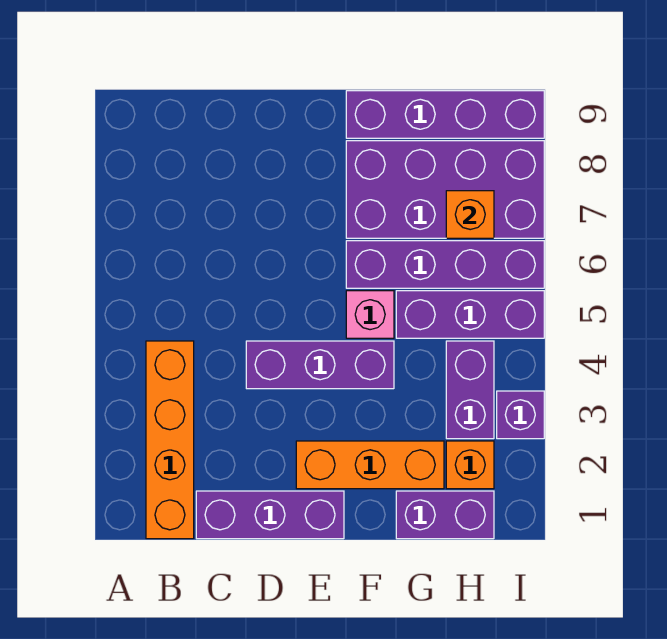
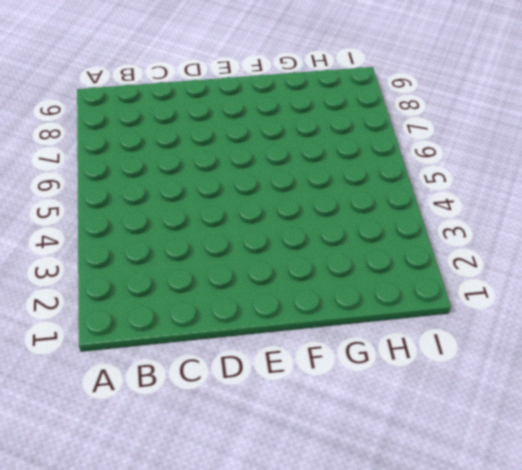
none -> orange brick B1:B4 level 1
none -> purple brick C1:E1 level 1
none -> purple brick D4:F4 level 1

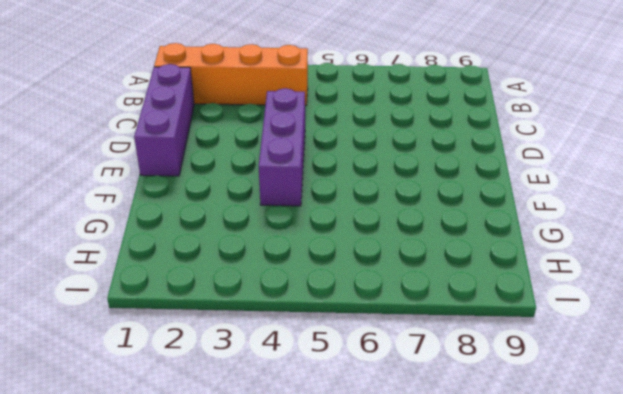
none -> orange brick E2:G2 level 1
none -> pink brick F5 level 1
none -> purple brick F6:I6 level 1

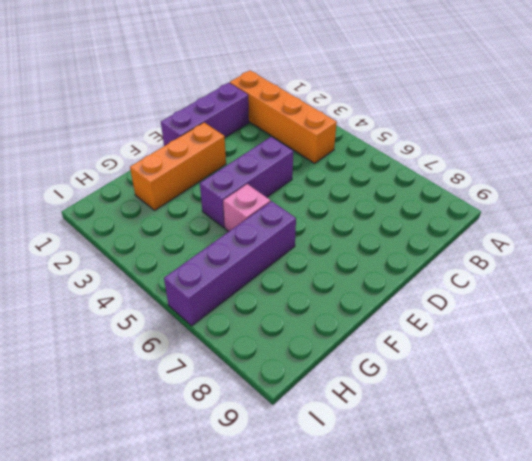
none -> purple brick F7:I8 level 1
none -> purple brick F9:I9 level 1
none -> purple brick G1:H1 level 1

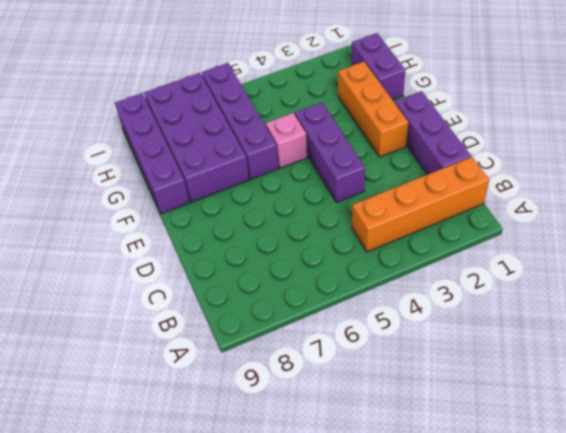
none -> purple brick G5:I5 level 1
none -> orange brick H2 level 1
none -> purple brick H3:H4 level 1

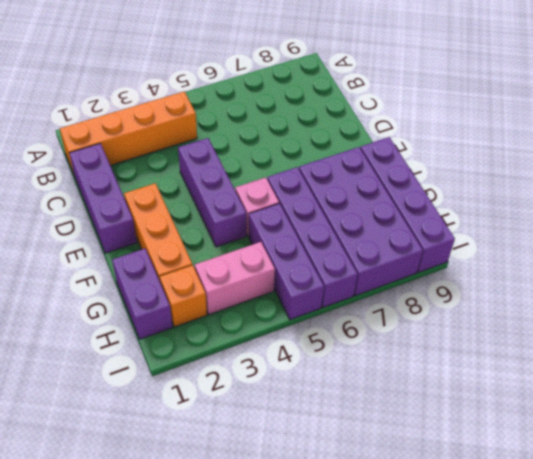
pink brick H3:H4 level 1 -> purple brick H3:H4 level 1
none -> purple brick I3 level 1
none -> orange brick H7 level 2

